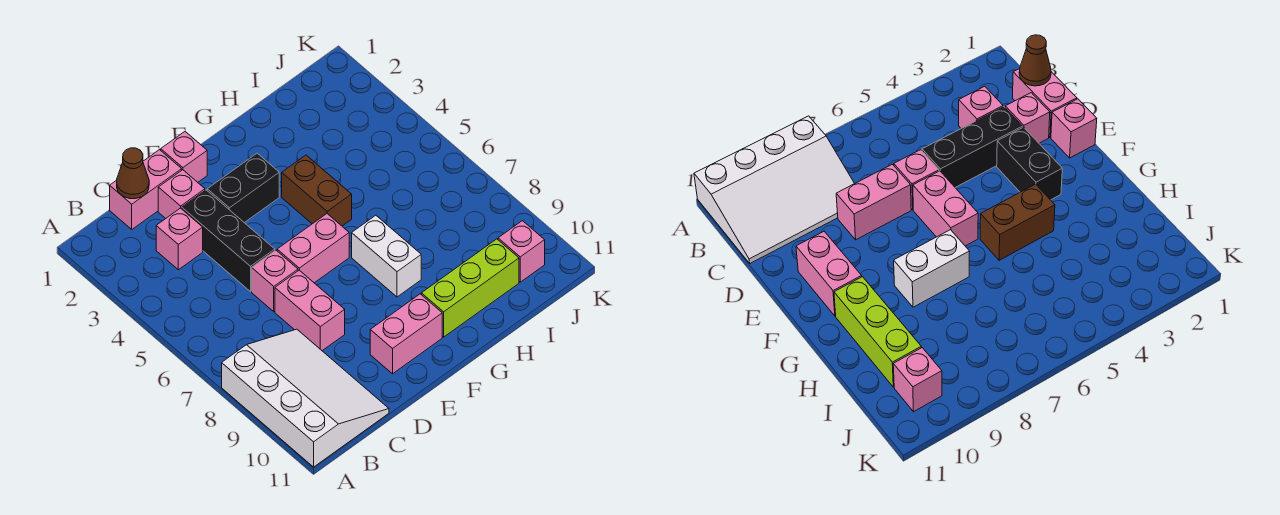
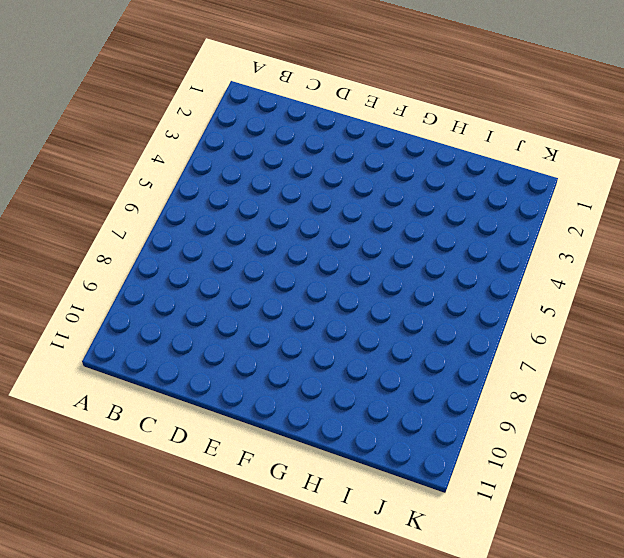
none -> white slope A8:C11 level 1 top A
none -> pink brick C1:D1 level 1
none -> pink brick C3 level 1

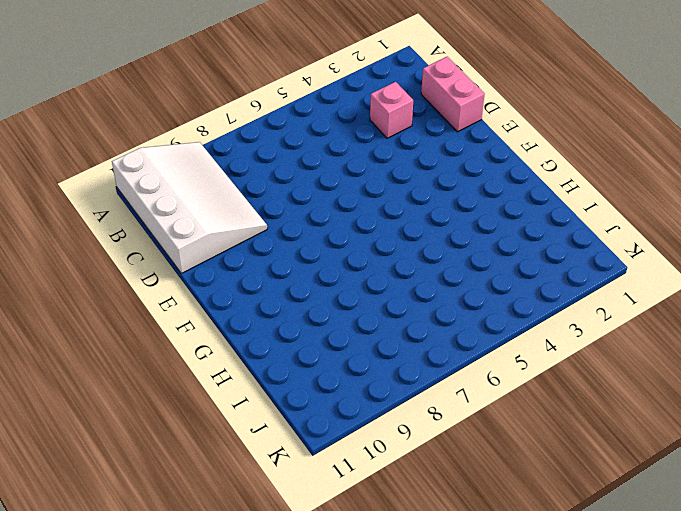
white slope A9:D11 level 1 top 11 -> white slope A8:C11 level 1 top A
none -> pink brick D2 level 1
none -> black brick D3:D5 level 1
none -> pink brick D6 level 1

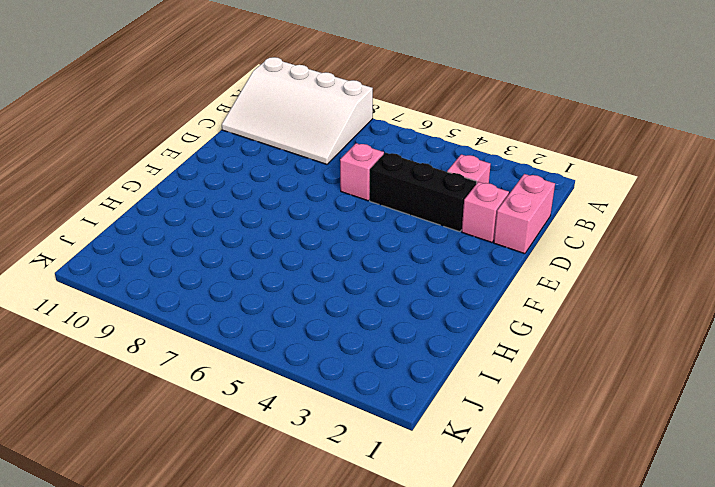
none -> pink brick D7:D8 level 1
none -> pink brick E1 level 1
none -> black brick E3:F3 level 1

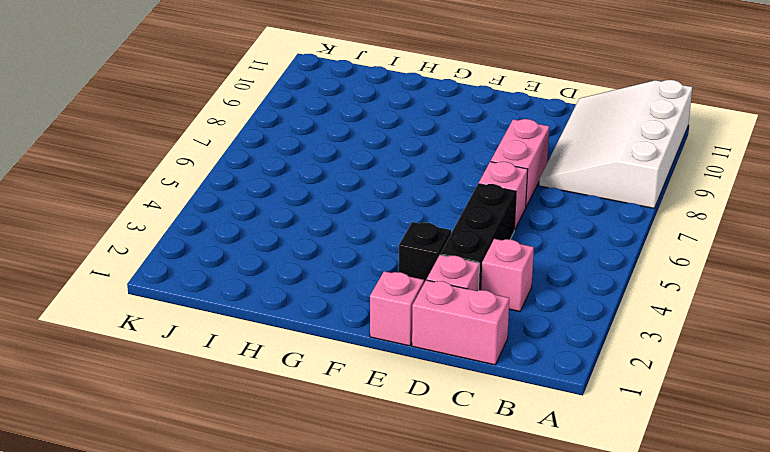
black brick E3 level 1 -> black brick E3:F3 level 1
none -> pink brick E6:F6 level 1
none -> pink brick E10:F10 level 1
none -> brown brick G4:G5 level 1

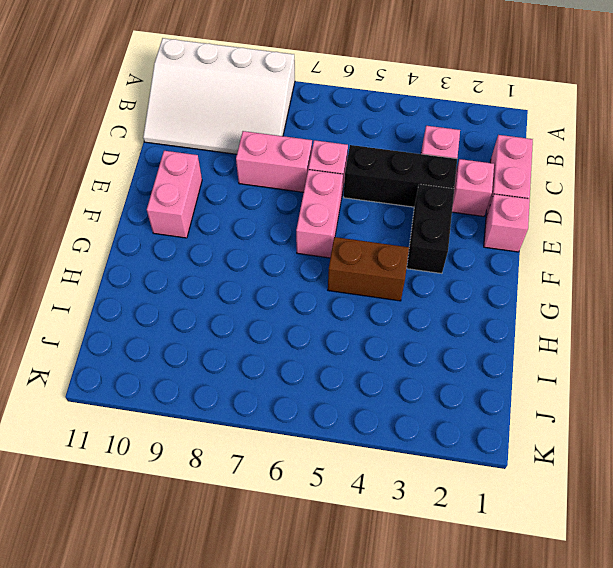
none -> white brick G7:G8 level 1
none -> lime brick G10:I10 level 1
none -> pink brick J10 level 1

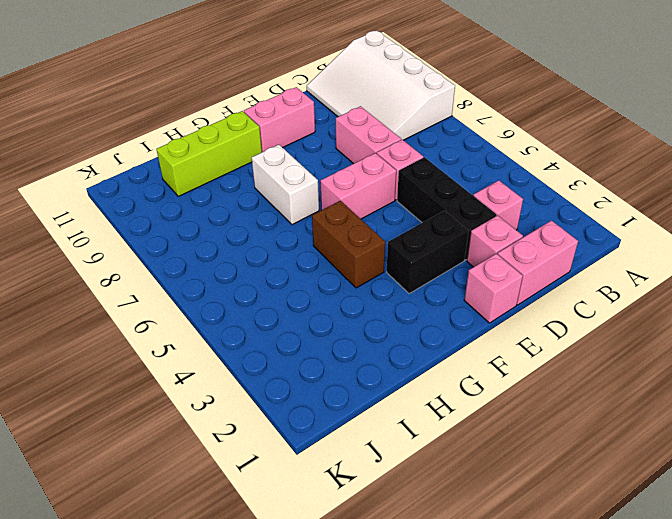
none -> pink brick J10 level 1
none -> brown cone C1 level 2

